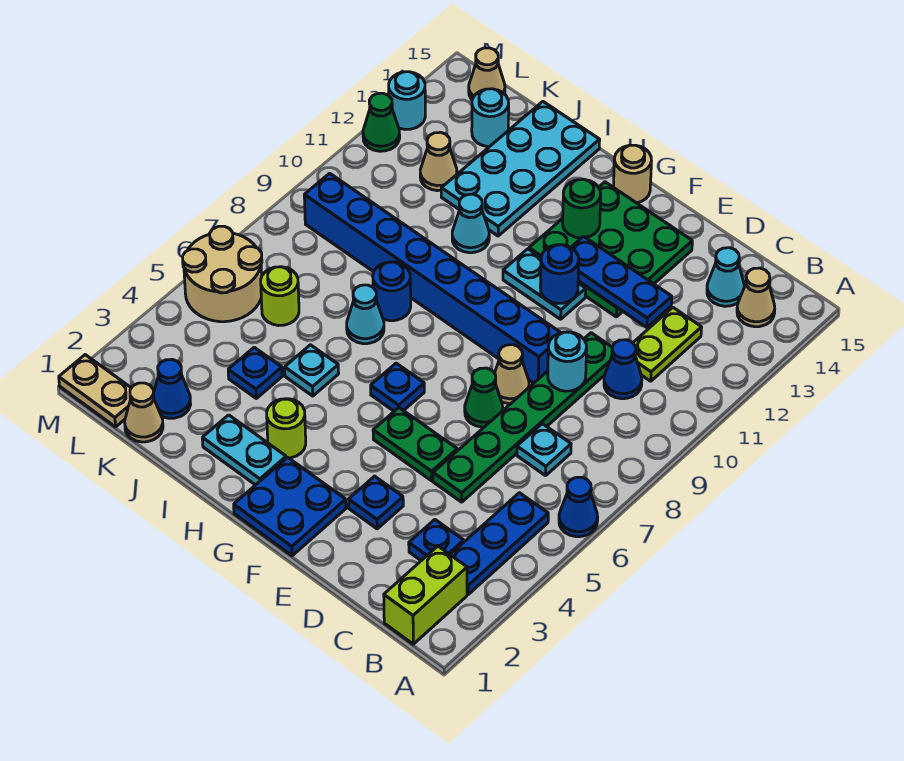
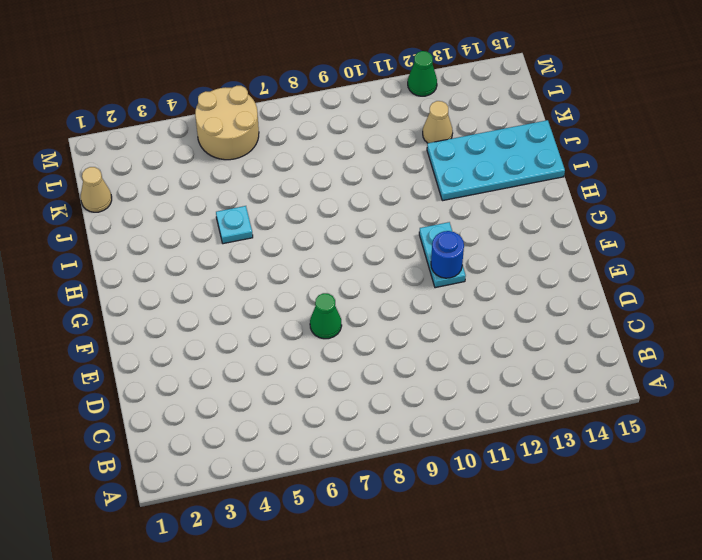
none -> blue cone A6 level 1
none -> lime brick B1:B2 level 1
none -> blue plate B3:B5 level 1
none -> tan cone B14 level 1

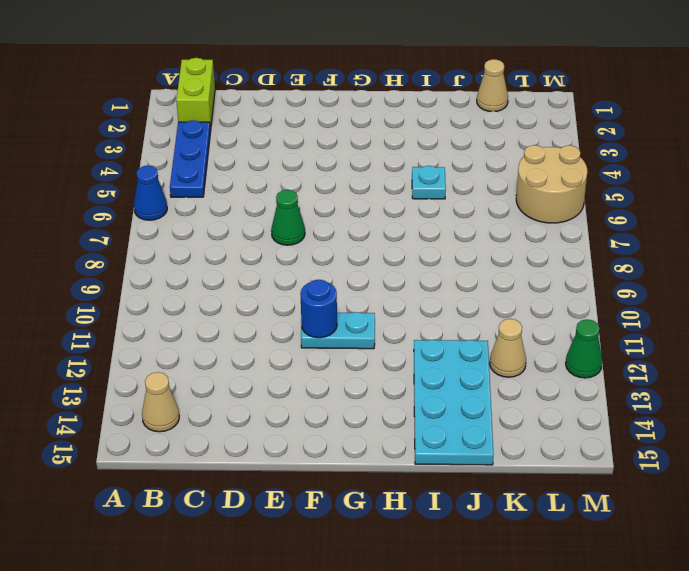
none -> blue plate C3 level 1
none -> cyan plate C7 level 1
none -> blue cone C10 level 1
none -> lime plate C11:C12 level 1

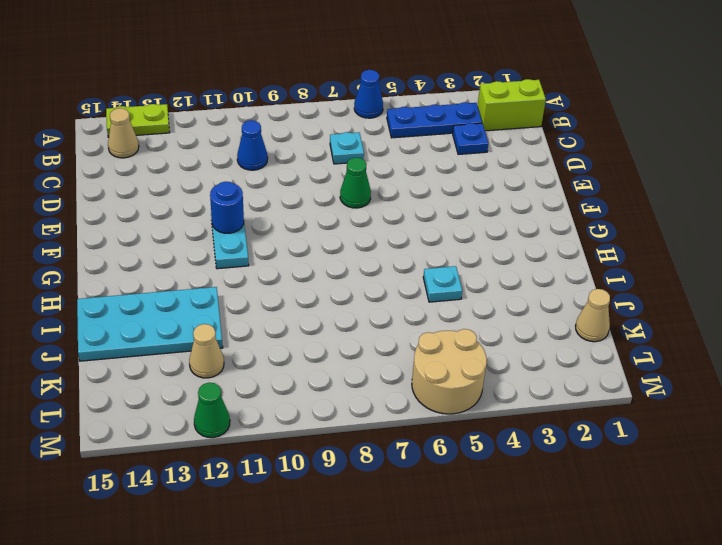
lime plate A13:A14 level 1 -> lime plate C11:C12 level 1
none -> cyan cone C14 level 1
none -> green plate D5:D10 level 1
none -> blue plate E3 level 1
none -> green plate E5:F5 level 1

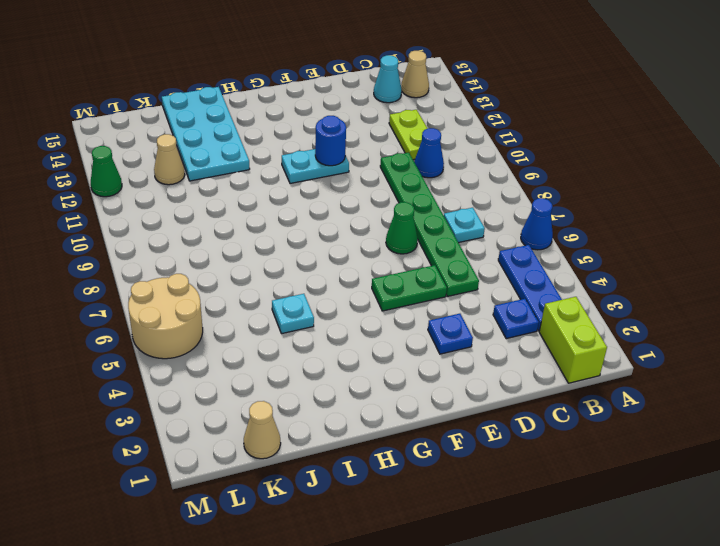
none -> tan cone E8 level 1
none -> blue brick E9:L9 level 1
none -> green plate E12:G14 level 1
none -> blue plate F1:G2 level 1

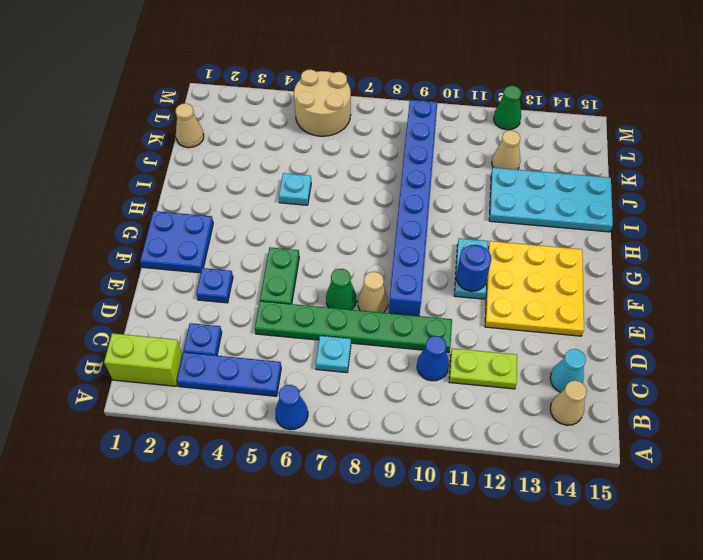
yellow plate E12:G14 level 1 -> green plate E12:G14 level 1
none -> blue plate G6 level 1
none -> tan round brick G15 level 1
none -> cyan plate H2:I2 level 1
none -> lime round brick H3 level 1

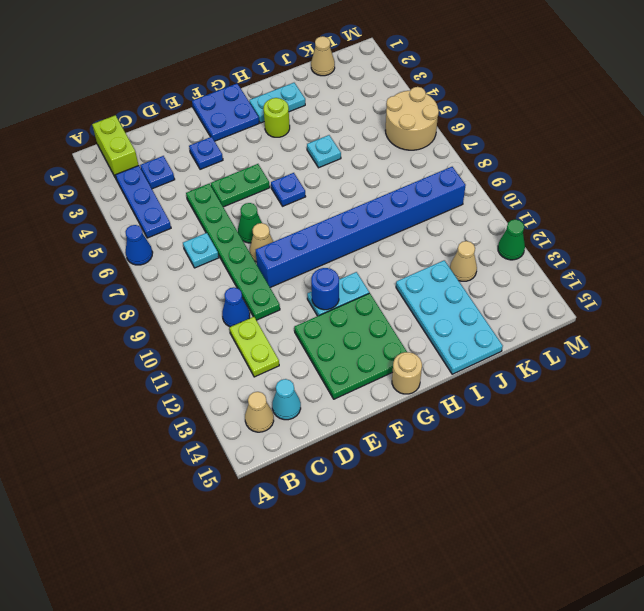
none -> cyan cone I7 level 1
none -> blue round brick I8 level 1
none -> cyan cone I11 level 1
none -> blue plate J4 level 1

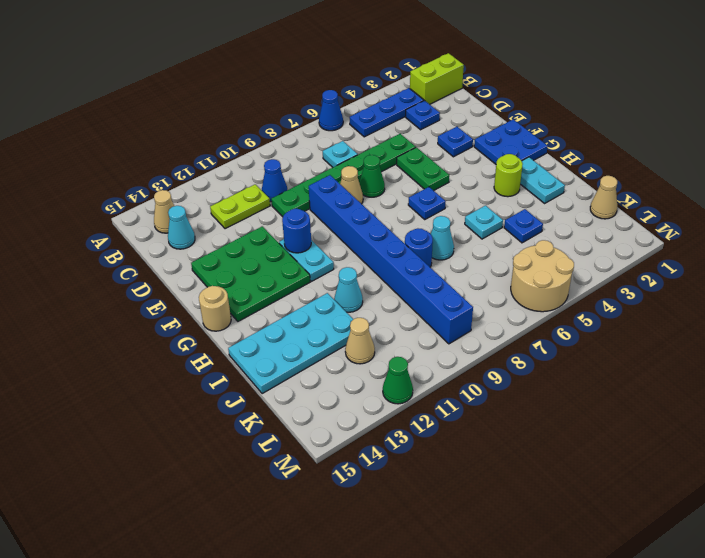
none -> blue cone K2 level 1
none -> lime round brick K6 level 1
none -> cyan round brick K14 level 1
none -> tan plate L1:M1 level 1

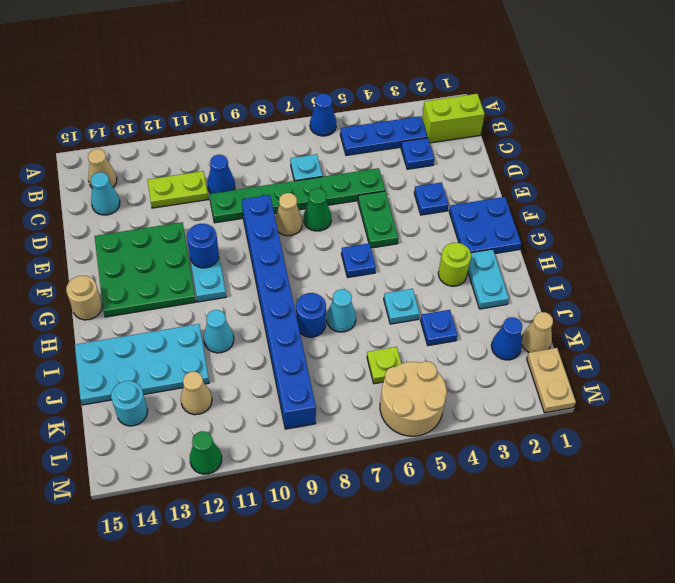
lime plate K6 level 1 -> lime round brick K6 level 1
none -> tan cone L15 level 1
none -> cyan round brick M13 level 1
none -> cyan round brick D9 level 2
none -> blue plate D12:F12 level 2

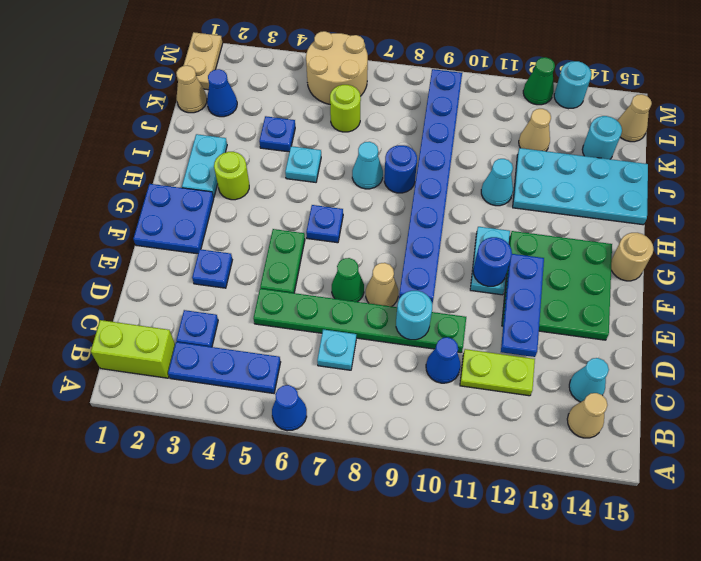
none -> green round brick G13 level 2

